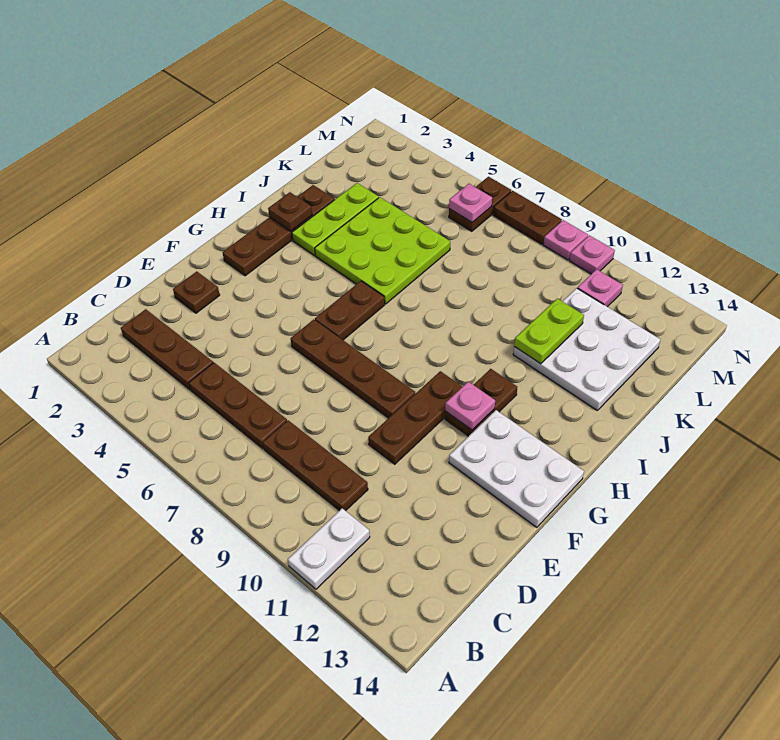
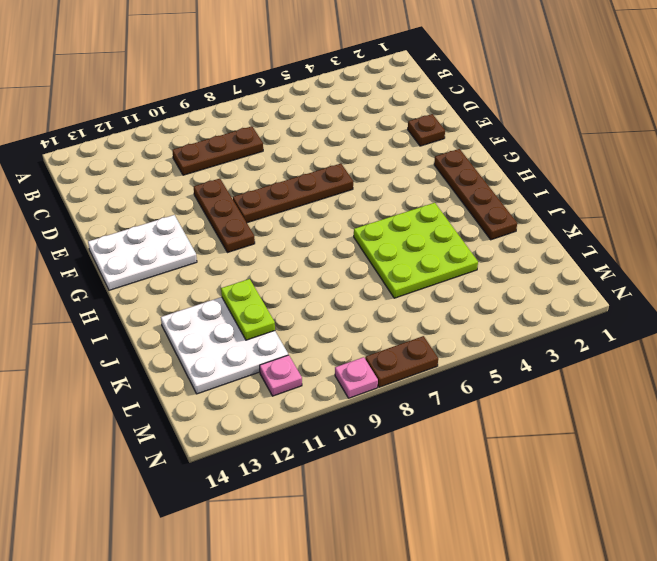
none -> white plate A11:B11 level 1
none -> brown plate C2:C4 level 1
none -> brown plate C5:C7 level 1

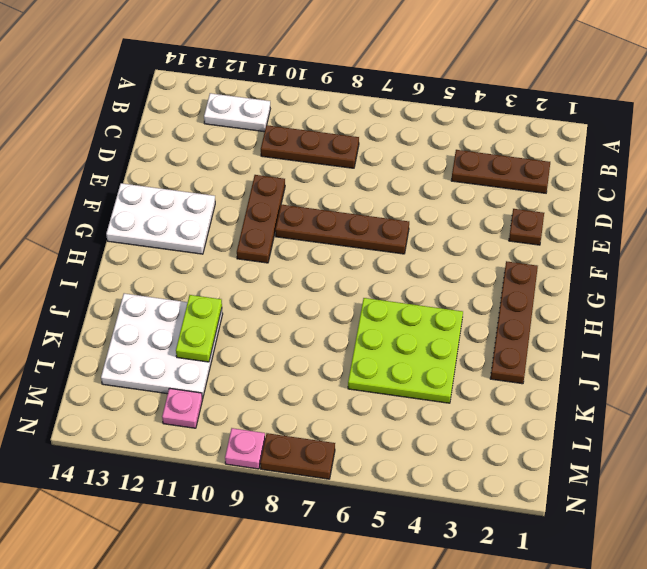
white plate B11:B12 level 1 -> white plate A11:B11 level 1
none -> brown plate C5:C7 level 1
none -> brown plate G6:H6 level 1
none -> brown plate G11:H11 level 1

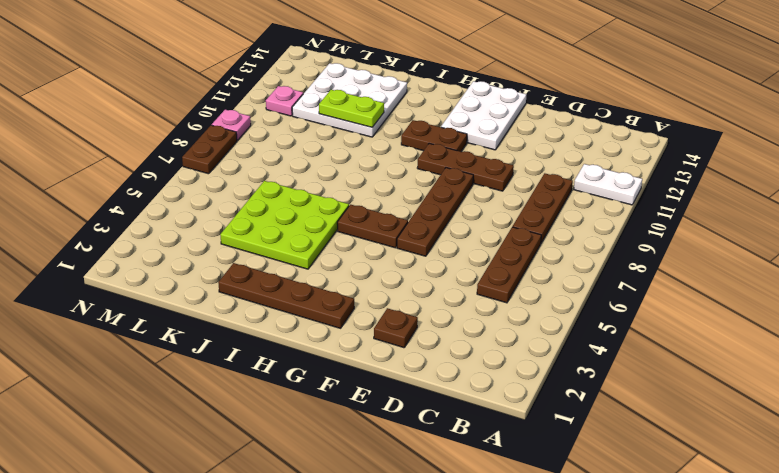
none -> brown plate C2:C4 level 1
none -> lime plate I3:K3 level 1
none -> brown plate M6:N6 level 1

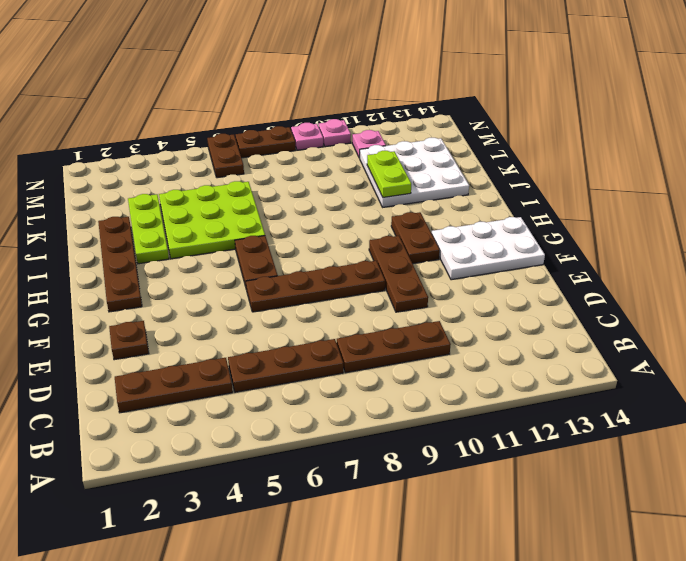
none -> white plate A11:B11 level 1
none -> pink plate G11 level 2
none -> brown plate I2 level 2

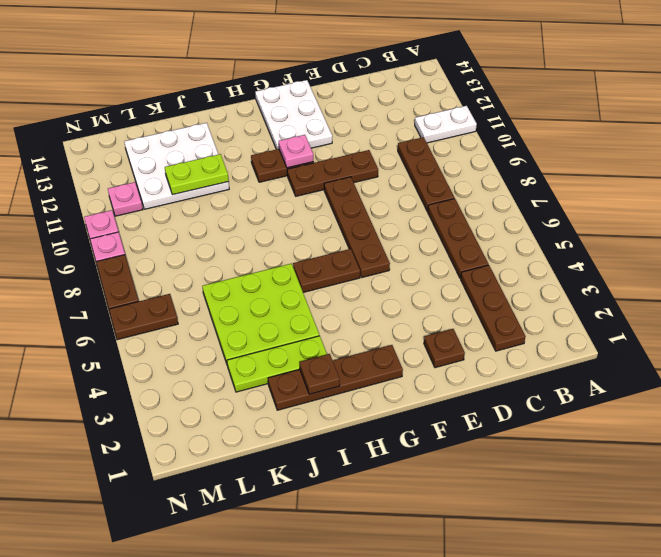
none -> pink plate M6 level 2

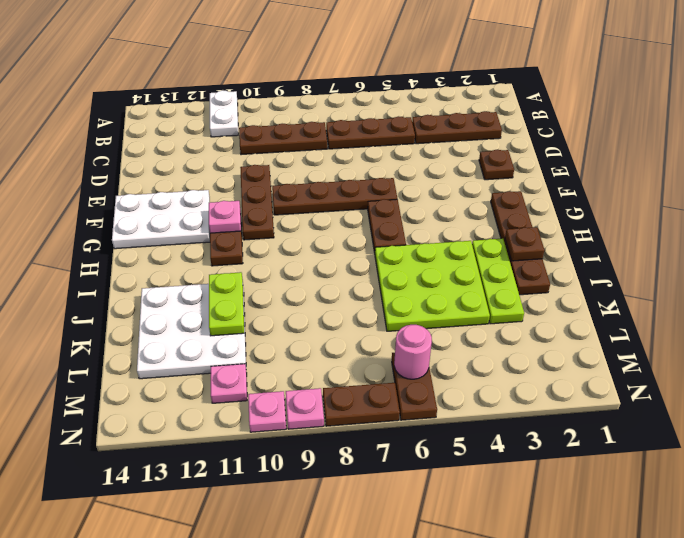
pink round brick M6 level 2 -> pink plate M6 level 2

